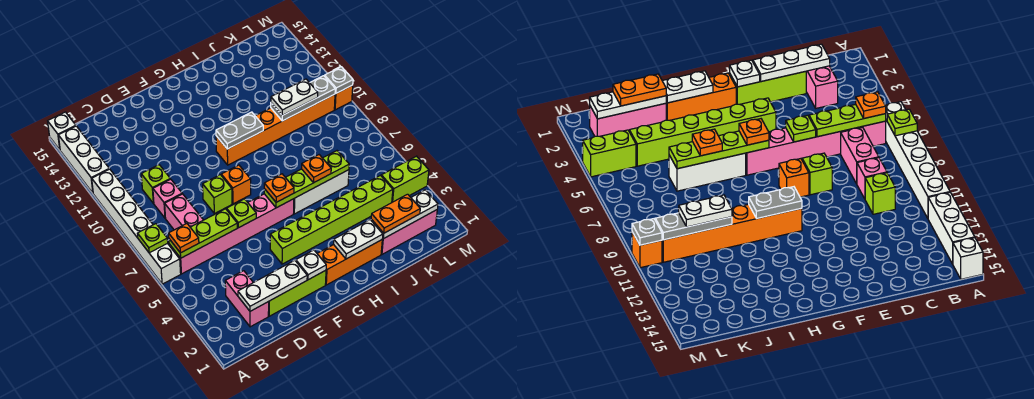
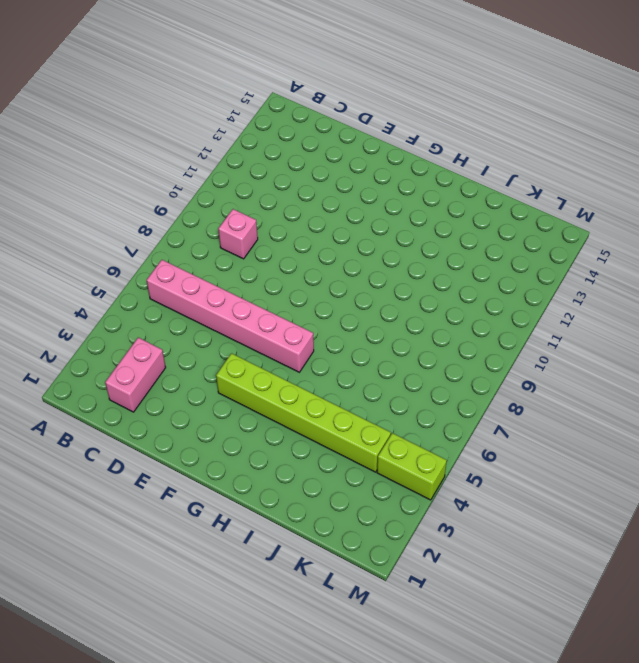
none -> white brick A6:A11 level 1
none -> white brick A12:A14 level 1
none -> white brick A15 level 1
none -> pink brick C7:C8 level 1

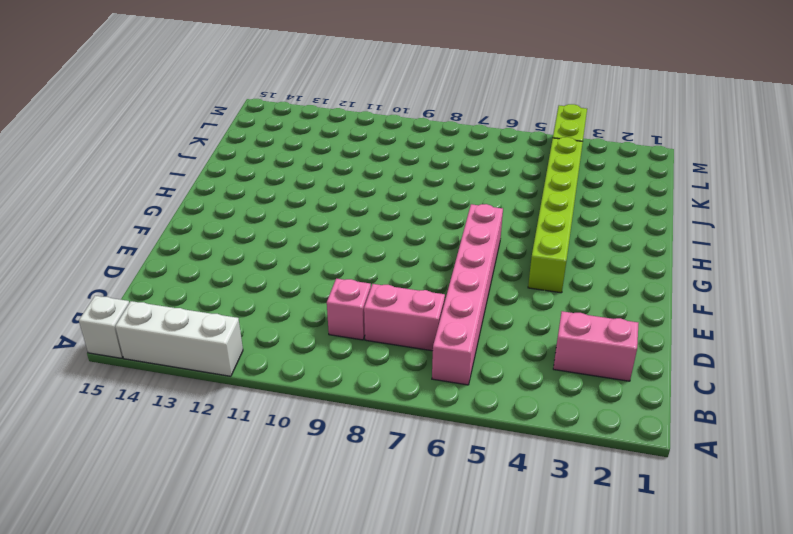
none -> white brick A6:A11 level 1
none -> lime brick C10 level 1
none -> lime brick D2:F2 level 1
none -> lime brick E8 level 1

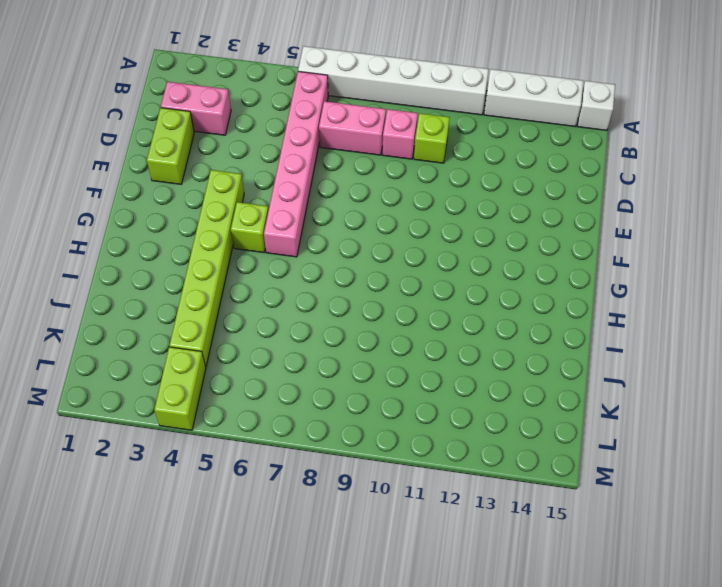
lime brick D2:E2 level 1 -> lime brick D2:F2 level 1
lime brick G5 level 1 -> lime brick E8 level 1
none -> orange brick F8 level 1
none -> orange brick G2:I2 level 1
none -> orange brick G10:L10 level 1
none -> white brick H6:J6 level 1

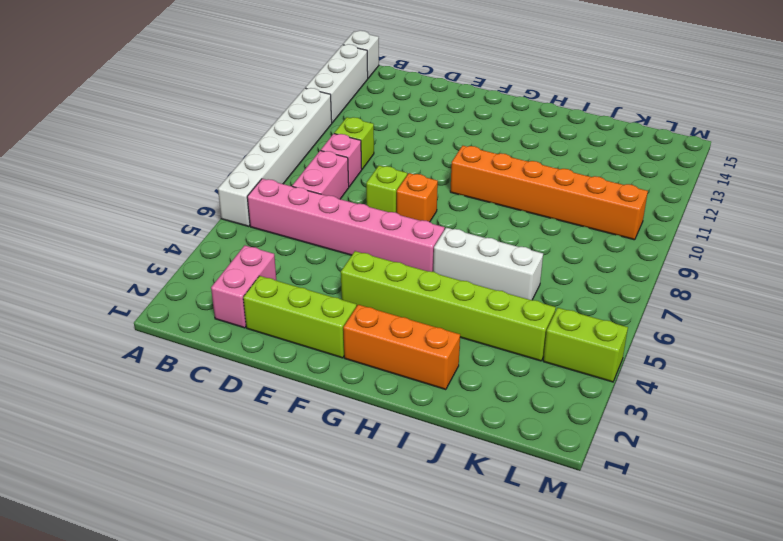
none -> pink brick J2:L2 level 1
none -> orange brick M10 level 1
none -> lime plate A7 level 2
none -> lime plate B6:D6 level 2

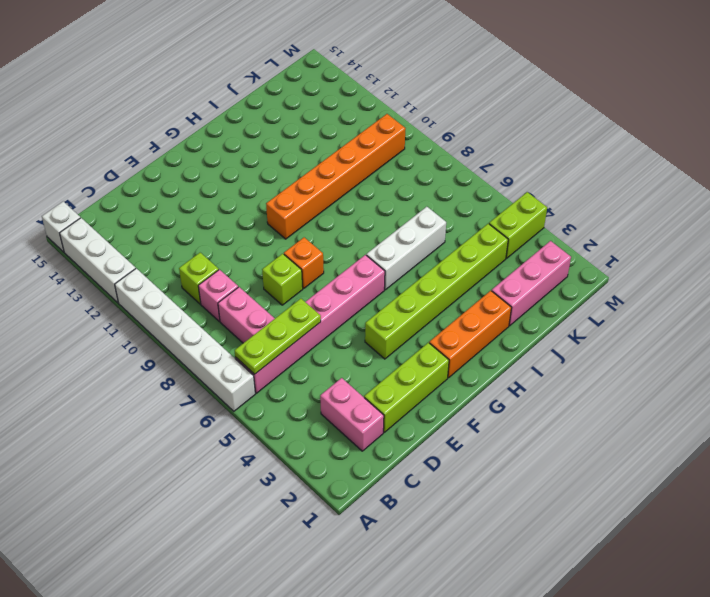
none -> orange brick M10 level 1
none -> lime plate A7 level 2
none -> white plate C2:E2 level 2
none -> lime plate E6 level 2

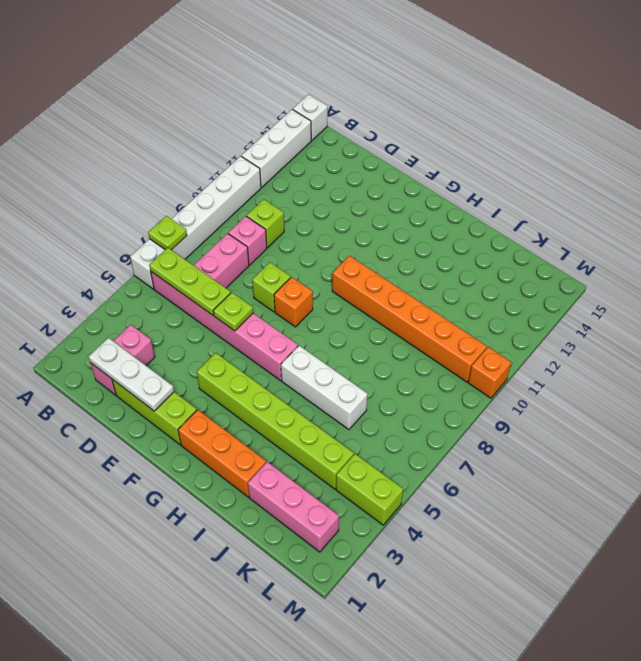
none -> white plate F2 level 2
none -> lime plate G6:J6 level 2
none -> grey plate G10:H10 level 2
none -> white plate H2:I2 level 2

